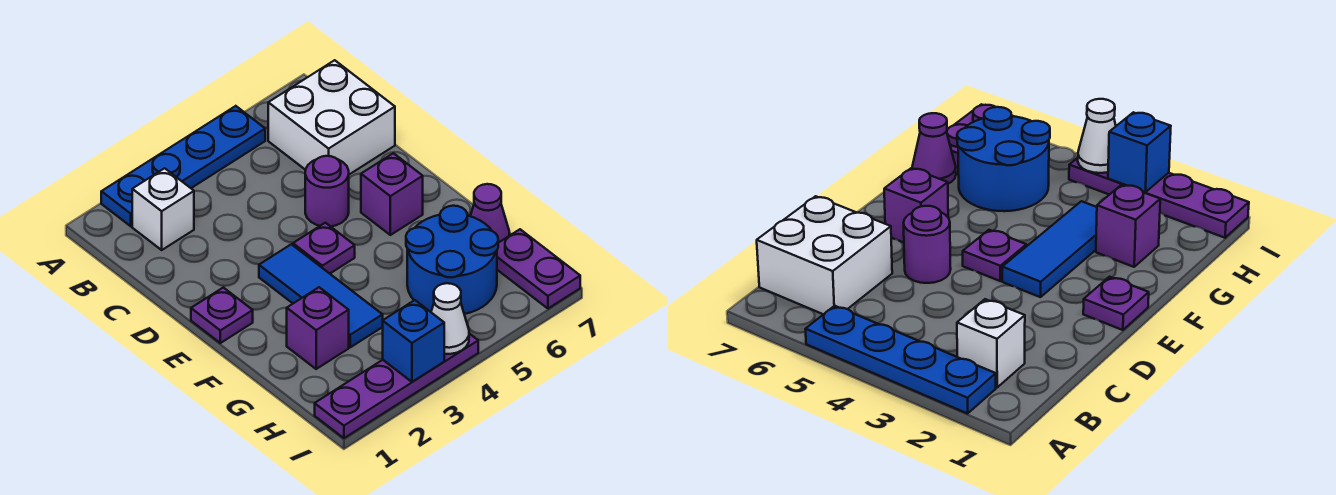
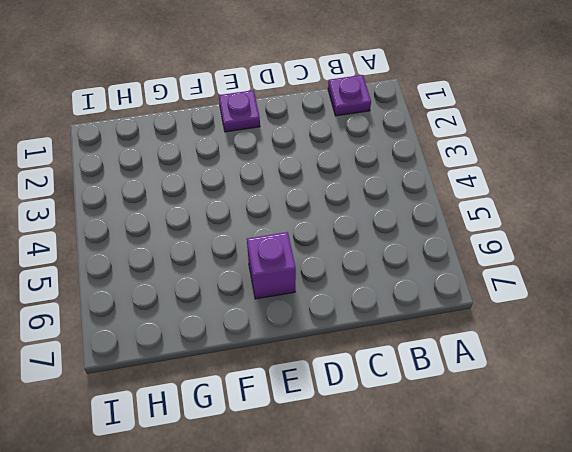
purple plate B1 level 1 -> purple plate E4 level 1
none -> blue plate A2:A5 level 1
none -> white brick B2 level 1
none -> white brick B6:C7 level 1

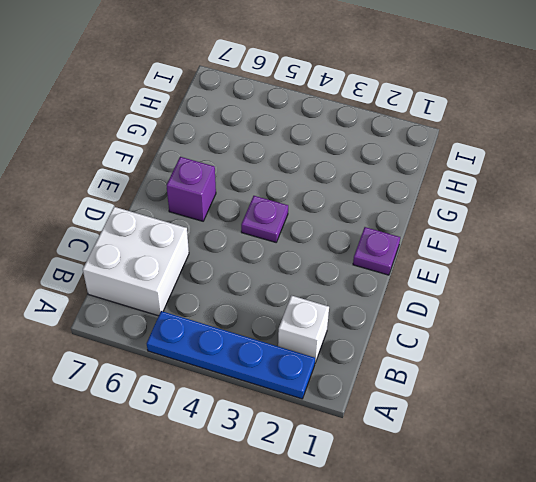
none -> purple round brick D5 level 1
none -> blue tile E3:G3 level 1
none -> purple brick G2 level 1

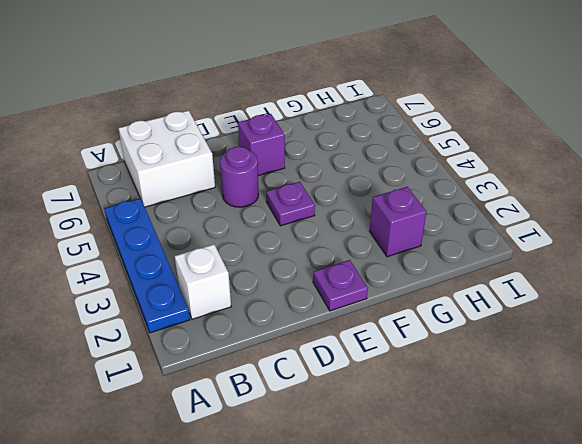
none -> blue tile E3:G3 level 1
none -> blue round brick G5:H6 level 1
none -> purple cone G7 level 1

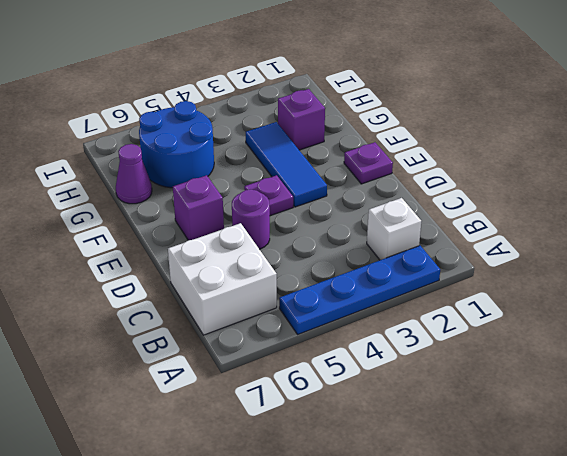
none -> purple plate H7:I7 level 1
none -> purple plate I1:I4 level 1
none -> blue brick I3 level 2

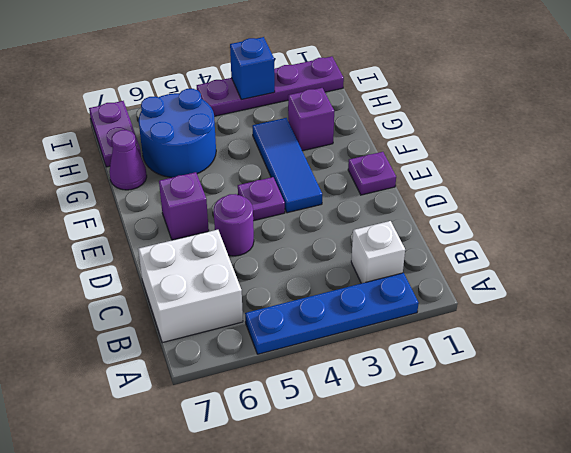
none -> white cone I4 level 2

